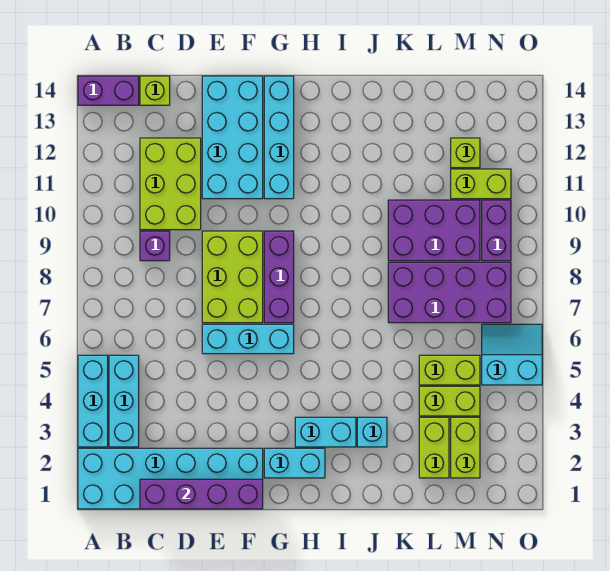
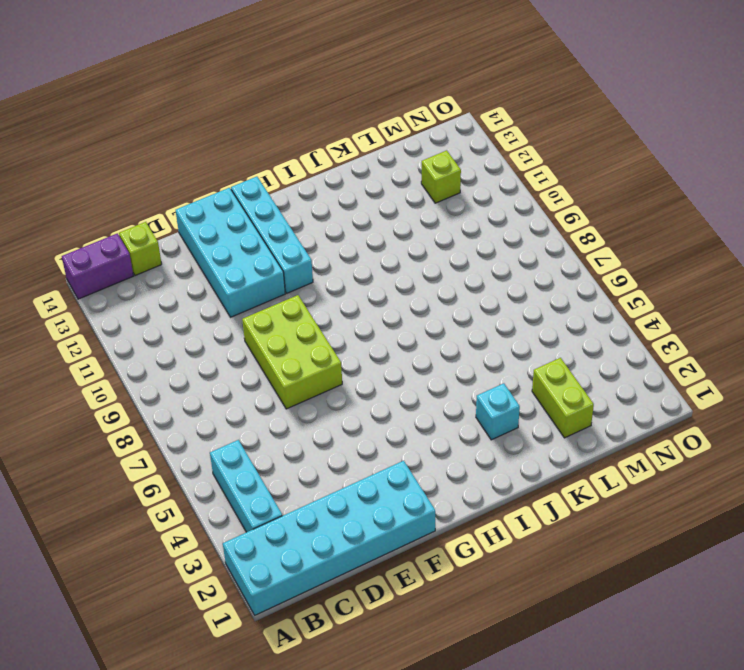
none -> cyan brick A3:A5 level 1
none -> purple brick C9 level 1
none -> lime brick C10:D12 level 1

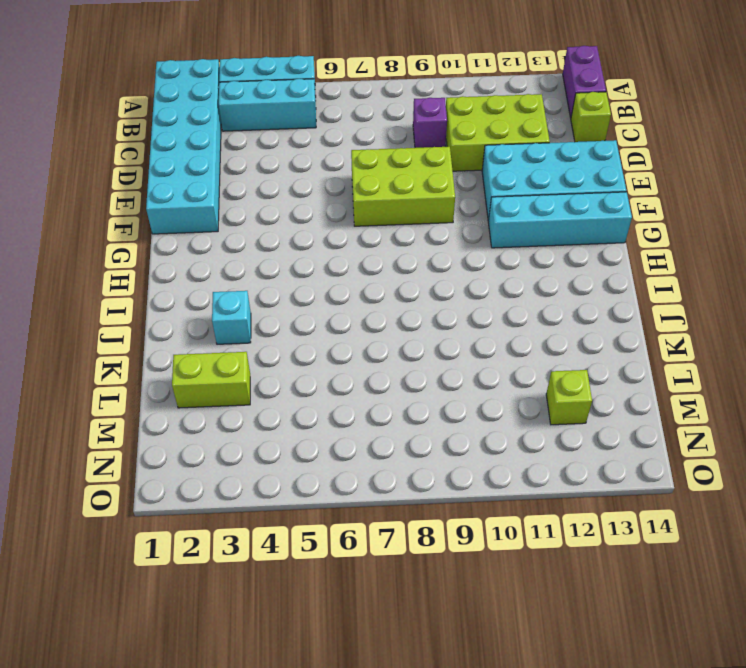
none -> cyan brick E6:G6 level 1
none -> cyan brick G2:H2 level 1
none -> purple brick G7:G9 level 1

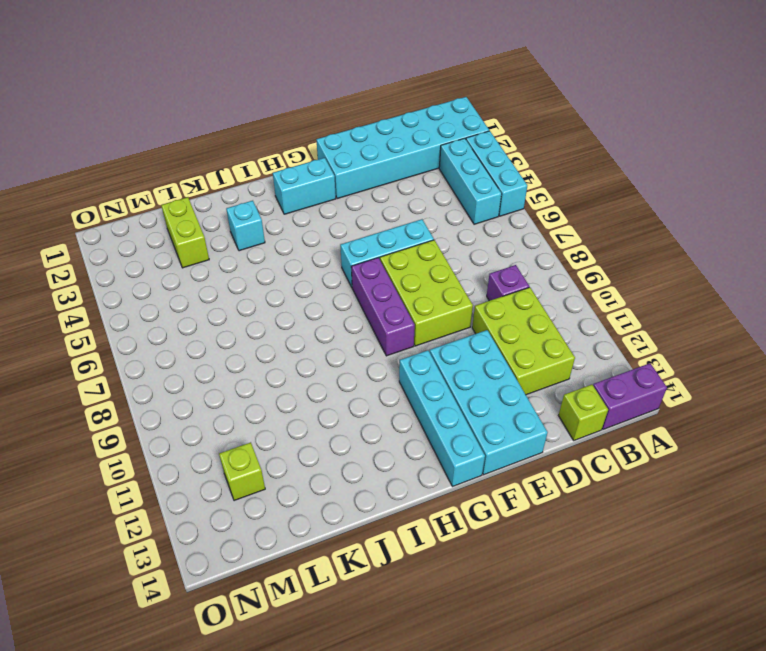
none -> cyan brick H3:I3 level 1
none -> purple brick K7:N8 level 1
none -> purple brick K9:M10 level 1

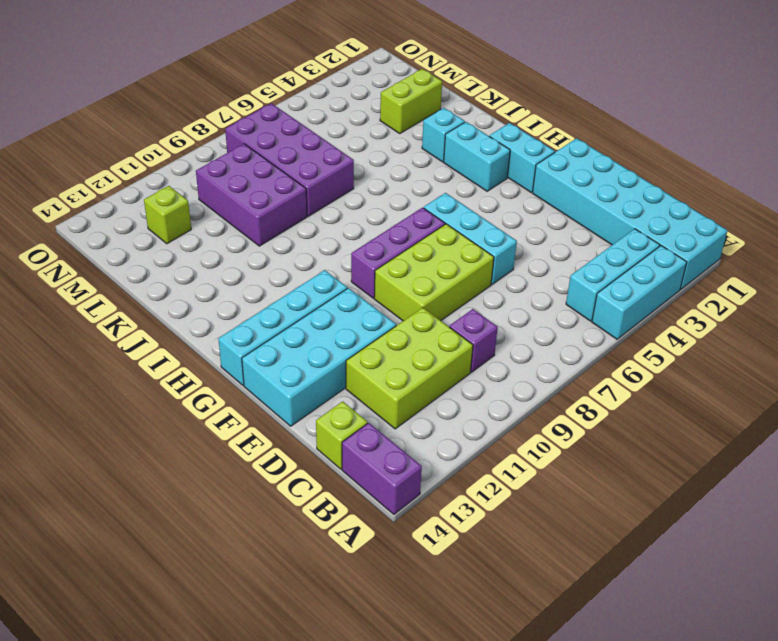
none -> lime brick L4:M4 level 1
none -> lime brick L5:M5 level 1
none -> lime brick M2:M3 level 1

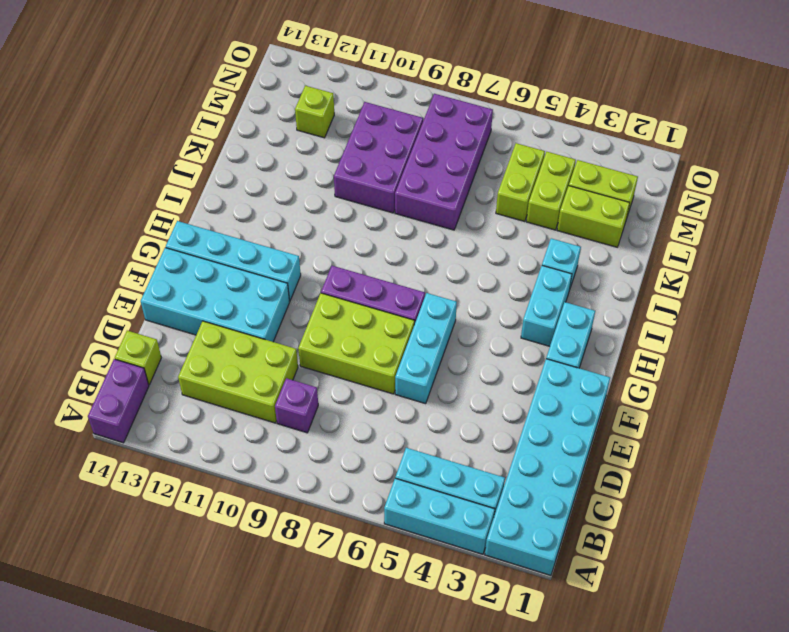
none -> lime brick M11:N11 level 1
none -> cyan slope N5:O6 level 1 top 5
none -> purple brick N9:N10 level 1

